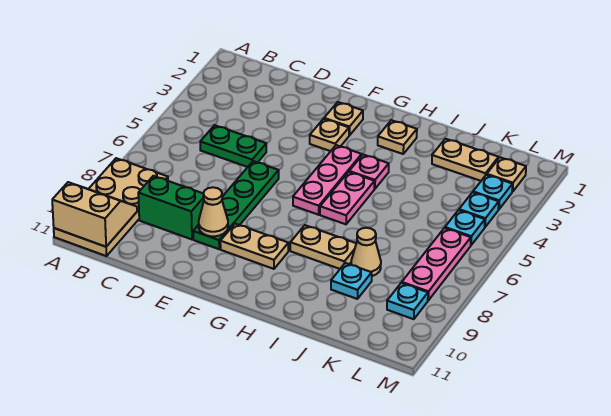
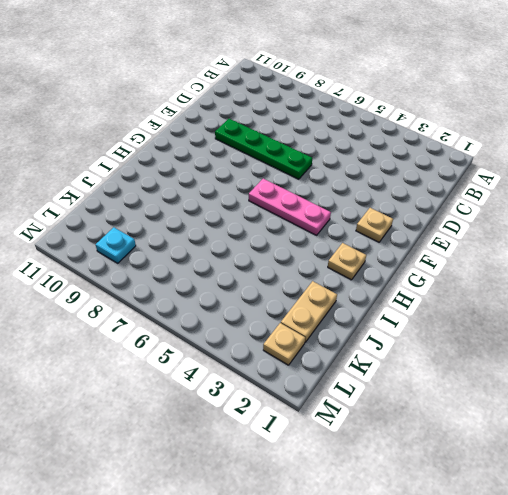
none -> tan plate A8:B11 level 1
none -> green plate C5:D5 level 1
none -> green brick C9:D9 level 1

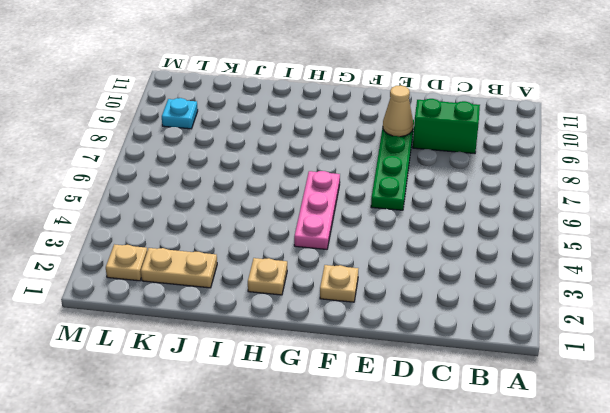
none -> tan plate A8:B11 level 1
none -> green plate C5:D5 level 1
none -> tan plate F3 level 1

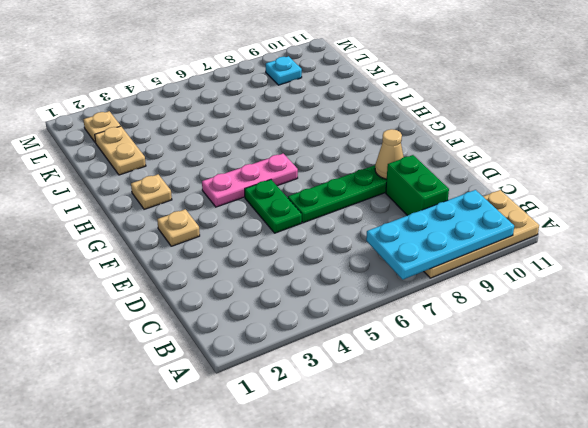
cyan plate A7:B10 level 2 -> tan slope A10:B11 level 2 top 11
green plate E5:F5 level 1 -> green plate C5:D5 level 1
none -> tan plate F3 level 1
none -> tan plate F9:G9 level 1
none -> pink plate H4 level 1

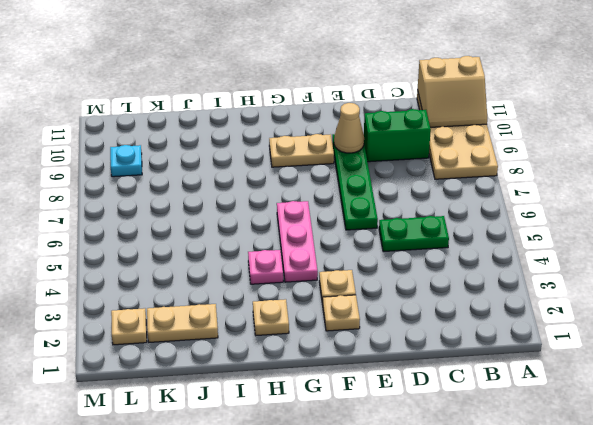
none -> pink plate H5:H6 level 1
none -> tan plate H8:I8 level 1
none -> tan cone J8 level 1

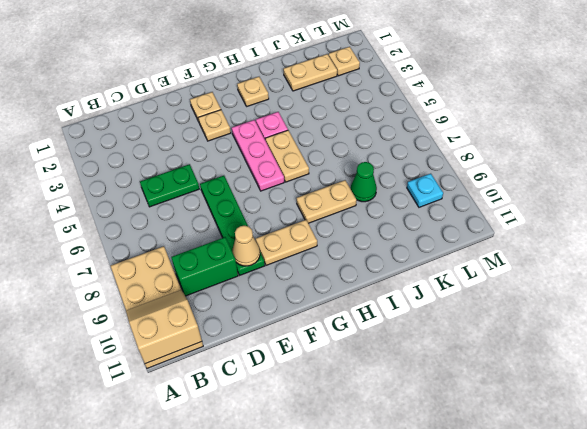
tan plate H5:H6 level 1 -> pink plate H5:H6 level 1
green cone J8 level 1 -> tan cone J8 level 1
none -> cyan plate J9 level 1
none -> cyan plate L3 level 1
none -> cyan plate L4 level 1

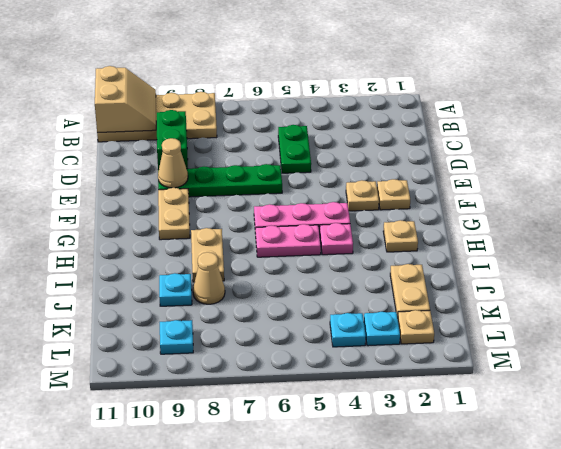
none -> cyan plate L5 level 1
none -> pink plate L6:L8 level 1

